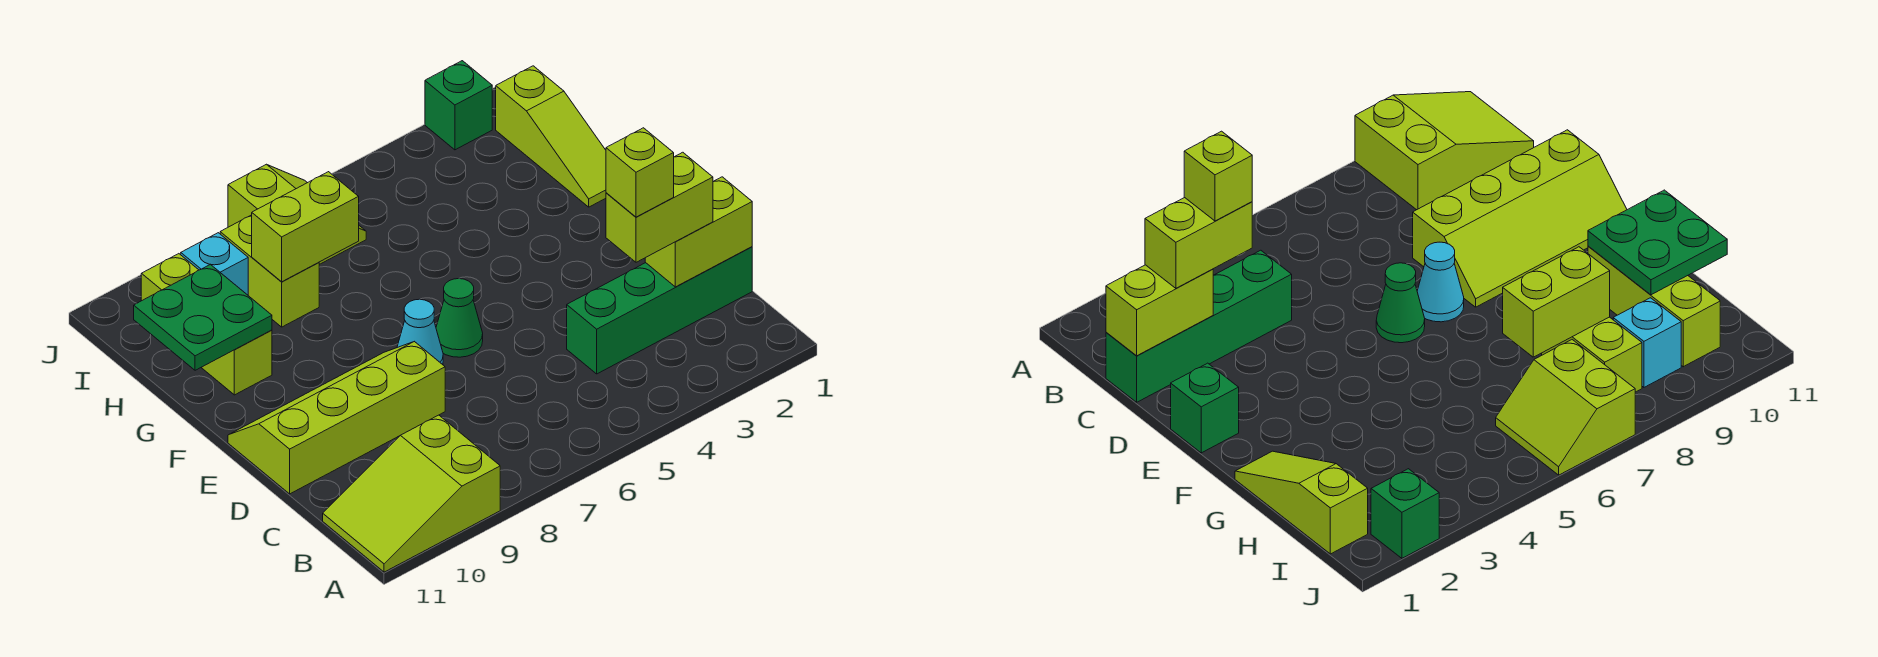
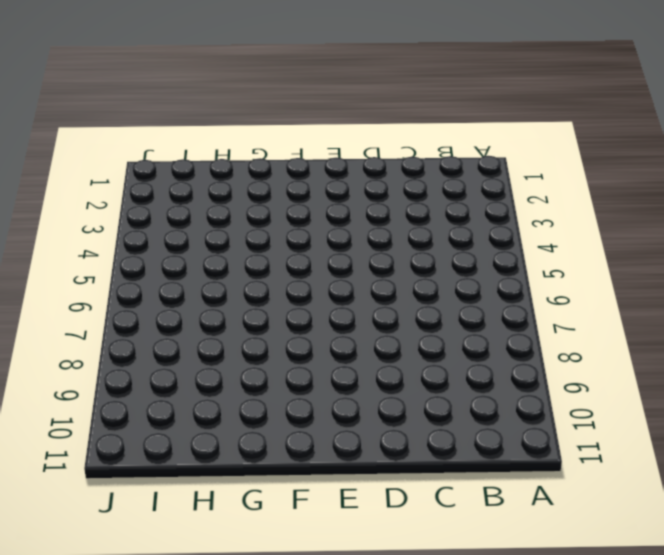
none -> lime slope A9:B11 level 1 top 9
none -> green brick C1:C4 level 1
none -> lime slope D8:E11 level 1 top D

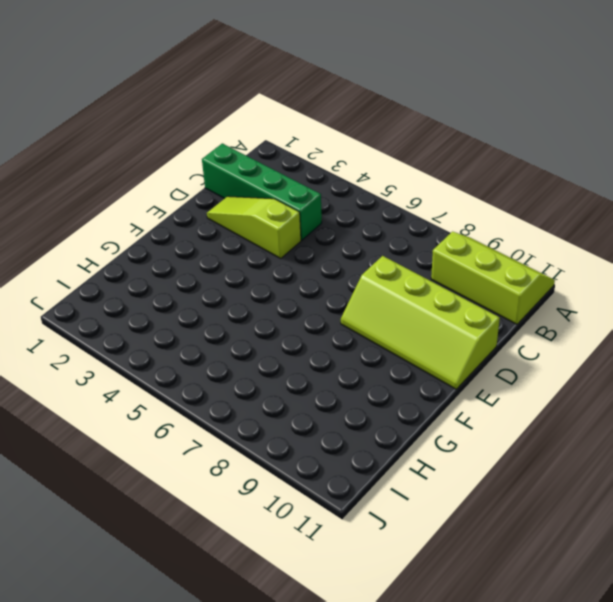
lime slope A9:B11 level 1 top B -> lime slope A9:B11 level 1 top 9
lime slope D2:D4 level 1 top 4 -> lime slope G1:I1 level 1 top I
none -> green brick E1 level 1
none -> green cone E6 level 1
none -> cyan cone E7 level 1

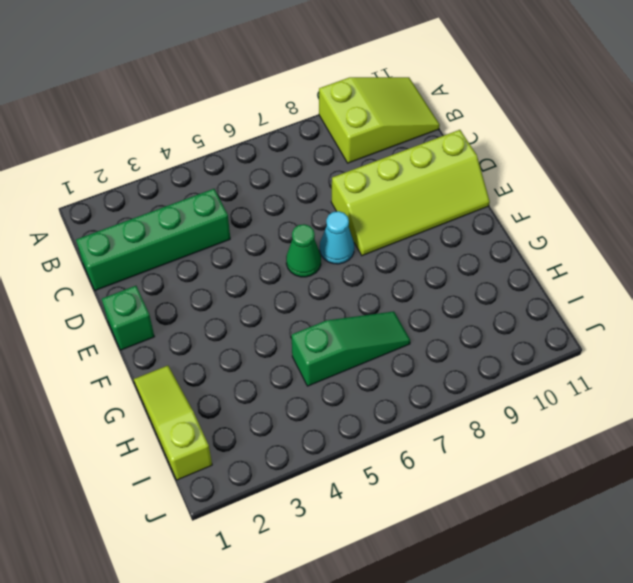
green slope H5:H7 level 1 top 5 -> none
none -> lime brick G10:I10 level 1
none -> lime brick H8:I8 level 1
none -> lime slope I6:J7 level 1 top 7

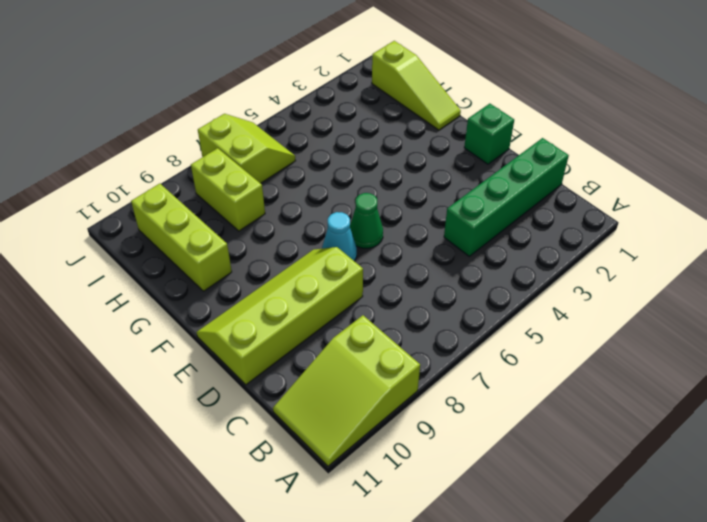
none -> cyan brick I9 level 1
none -> green brick J2 level 1
none -> lime brick C1:C2 level 2

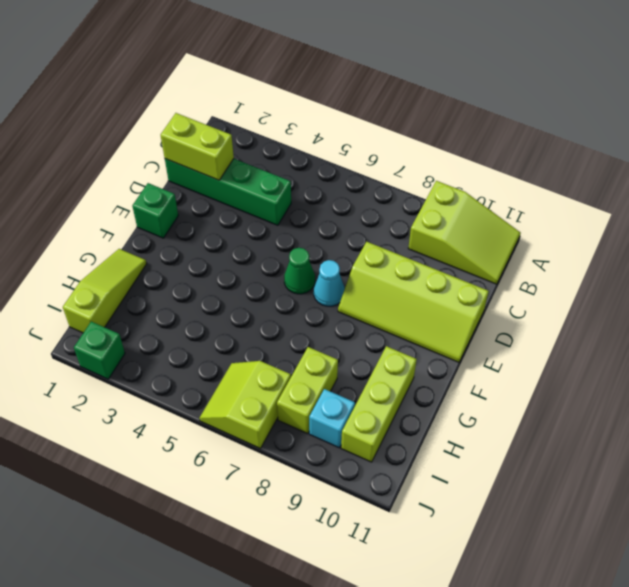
none -> green plate G10:H11 level 2
none -> lime brick H7:H8 level 2
none -> lime brick C2:C3 level 3

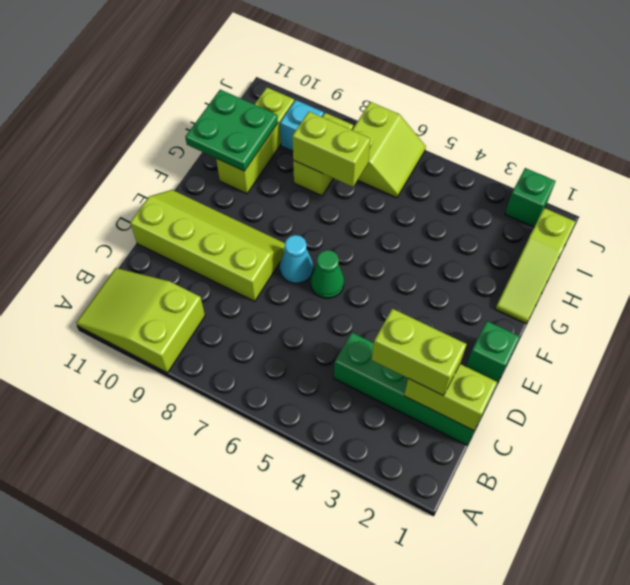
none -> lime brick C3 level 4

